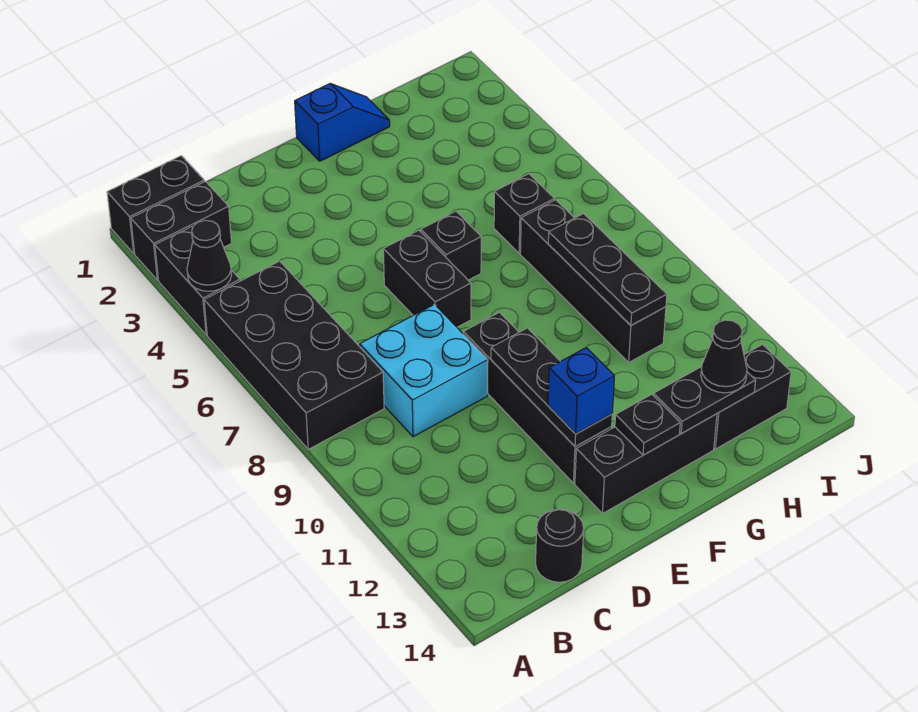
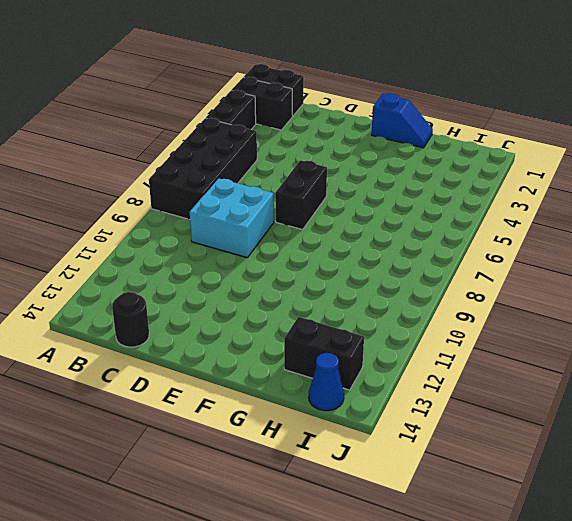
blue cone I14 level 1 -> none
none -> black brick E9:E12 level 1
none -> black brick E13:G13 level 1
none -> black brick F6 level 1

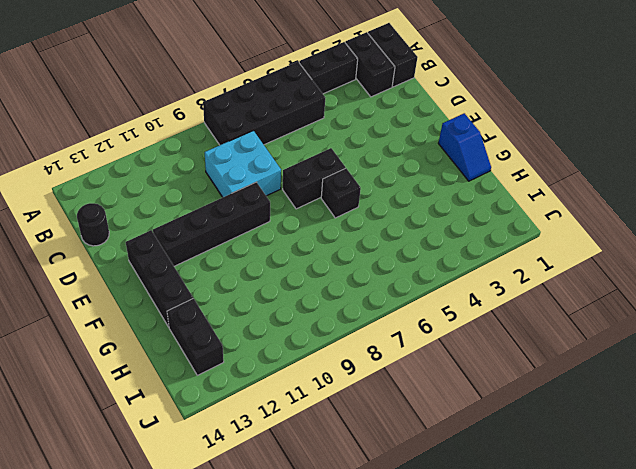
none -> black brick H6 level 1
none -> black brick H7:H10 level 1
none -> black cone A4 level 2

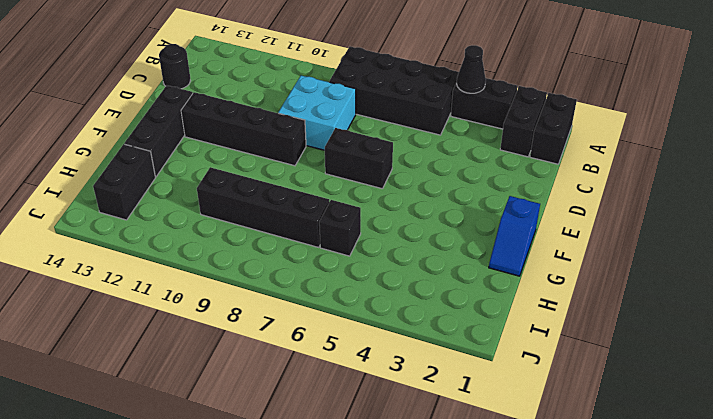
none -> black brick F6 level 1
none -> black plate E10:E12 level 2
none -> black plate F13 level 2

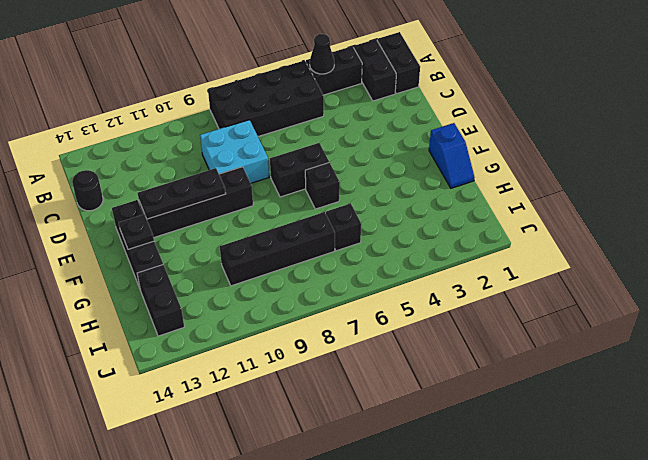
none -> black plate G13:H13 level 2
none -> black plate H8:H10 level 2
none -> blue brick E12 level 3

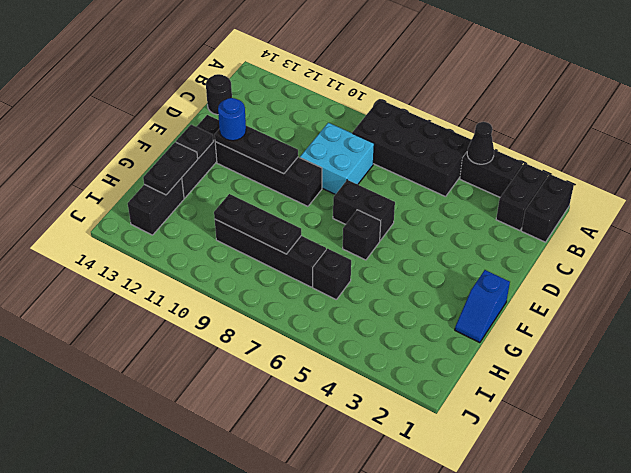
blue round brick E12 level 3 -> blue brick E12 level 3
none -> black cone H13 level 3

